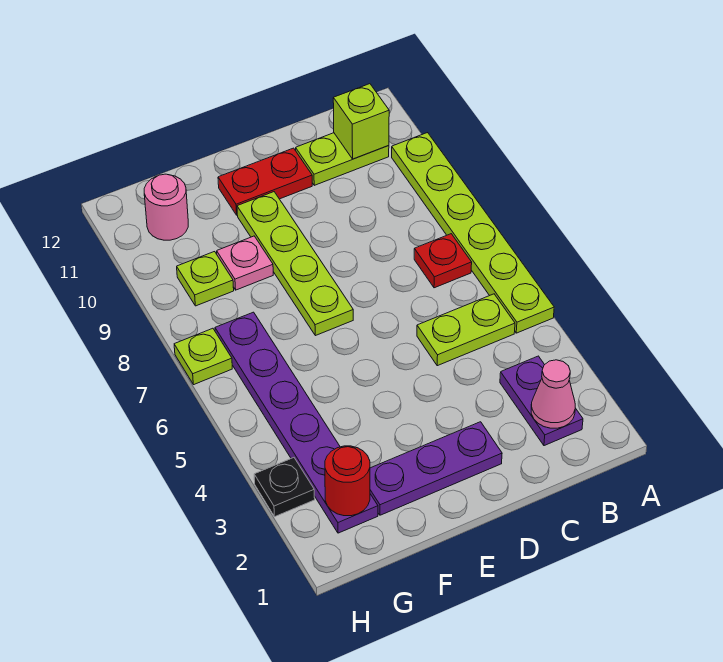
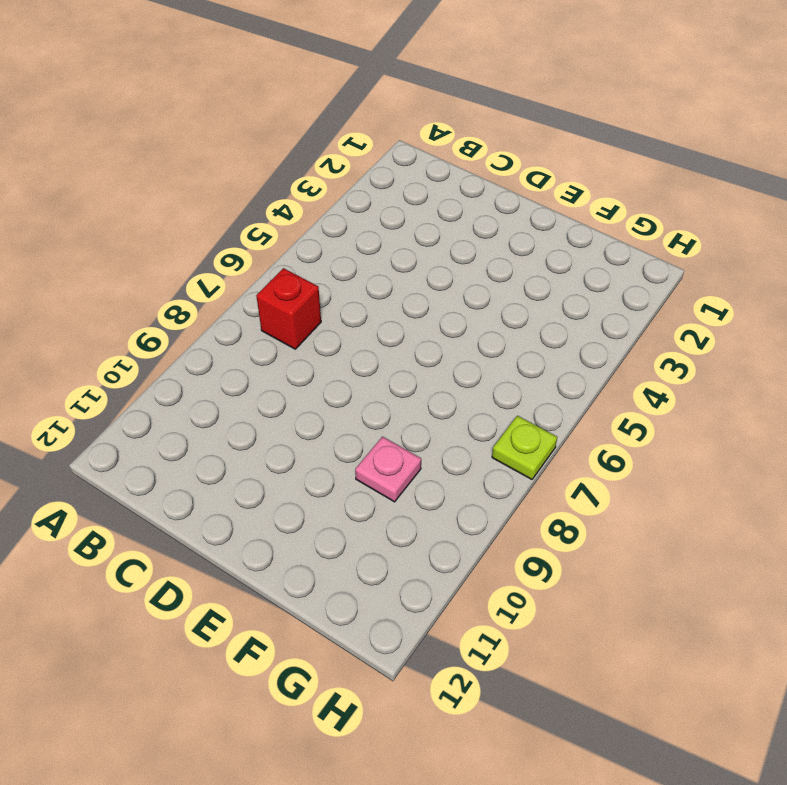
red brick B7 level 1 -> red plate B7 level 1
none -> lime plate A5:A10 level 1
none -> purple plate B2:B3 level 1
none -> lime plate B5:C5 level 1

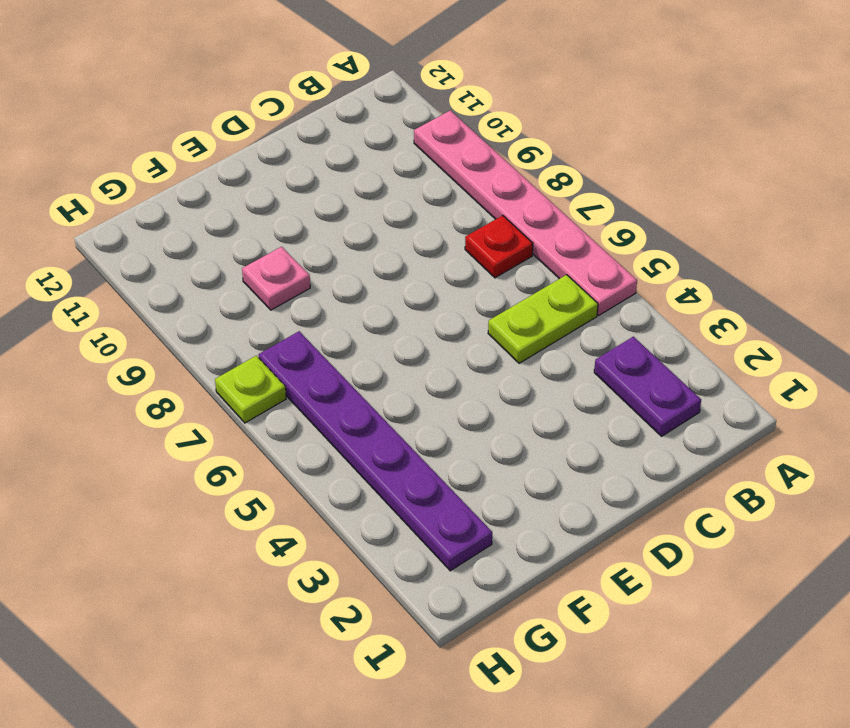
pink plate A5:A10 level 1 -> lime plate A5:A10 level 1
none -> lime plate B11:C11 level 1
none -> purple plate D2:F2 level 1
none -> red plate D11:E11 level 1

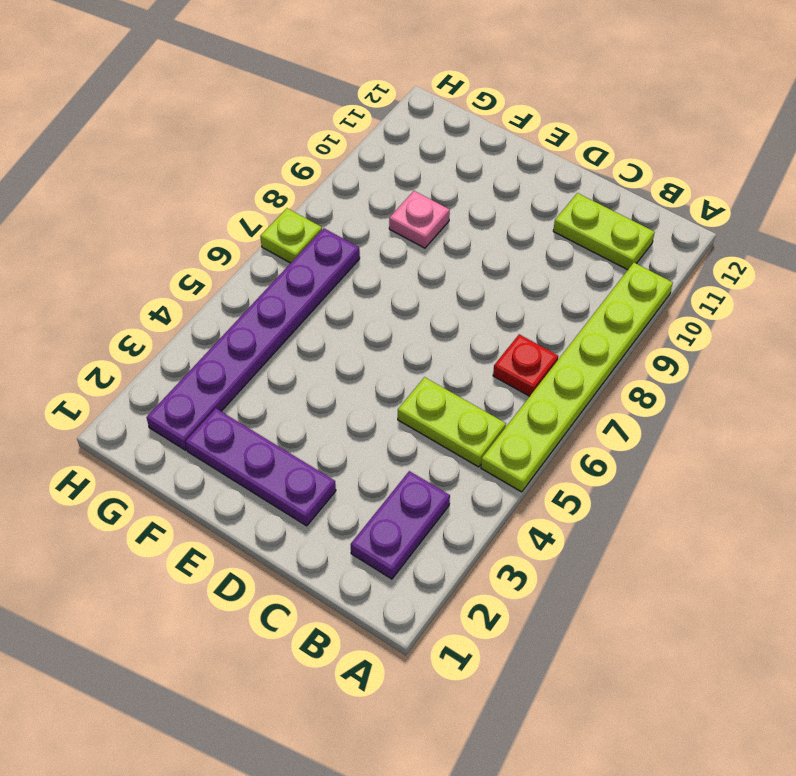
none -> red plate D11:E11 level 1
none -> lime plate E7:E10 level 1
none -> lime plate G9 level 1

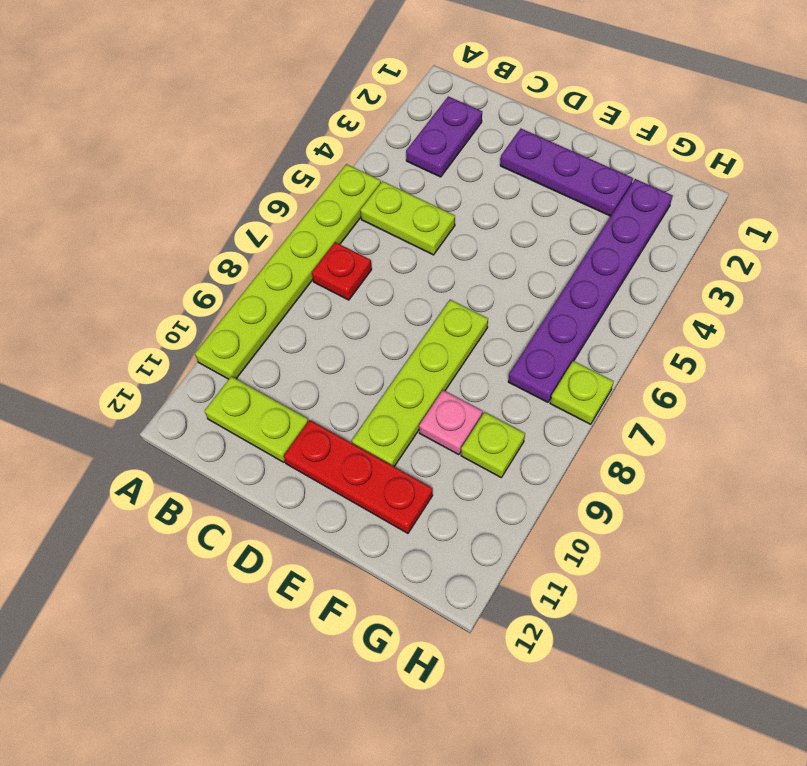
red plate D11:F11 level 1 -> red plate D11:E11 level 1
none -> pink round brick G11 level 1
none -> black plate H3 level 1
none -> pink cone B2 level 2

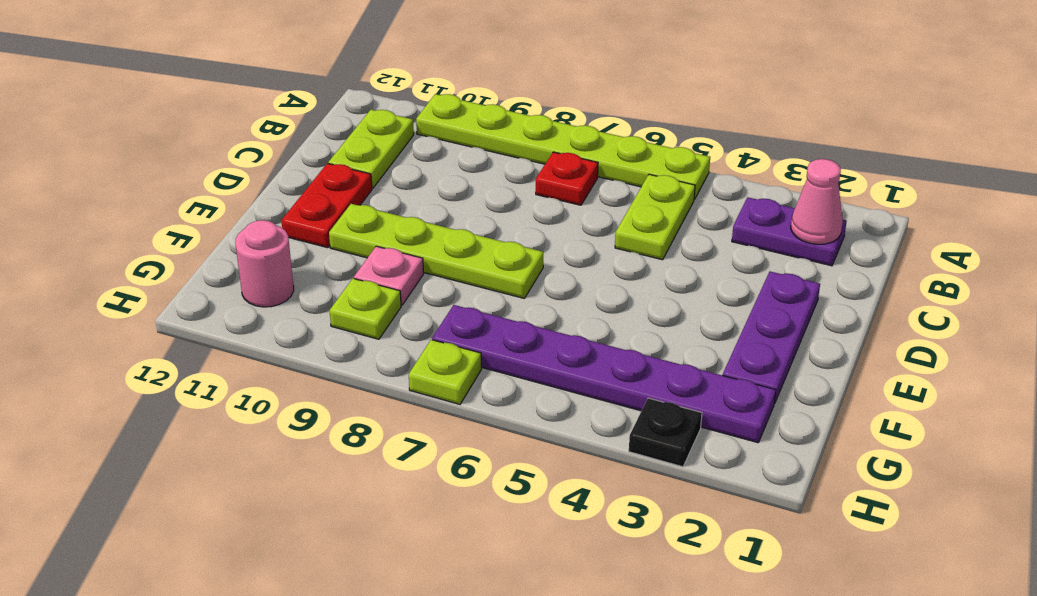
none -> lime brick B11 level 2
none -> red round brick G2 level 2

